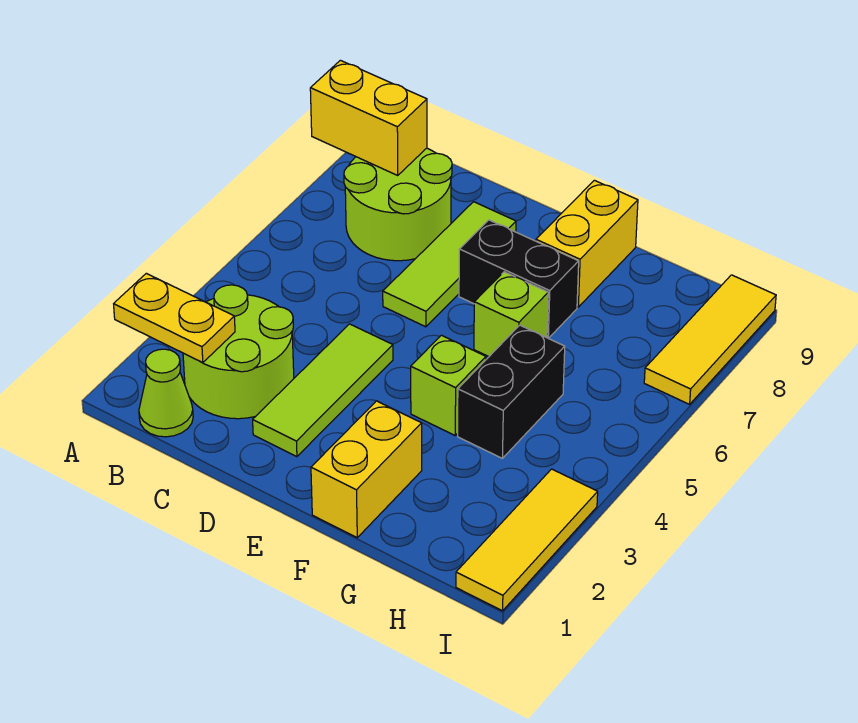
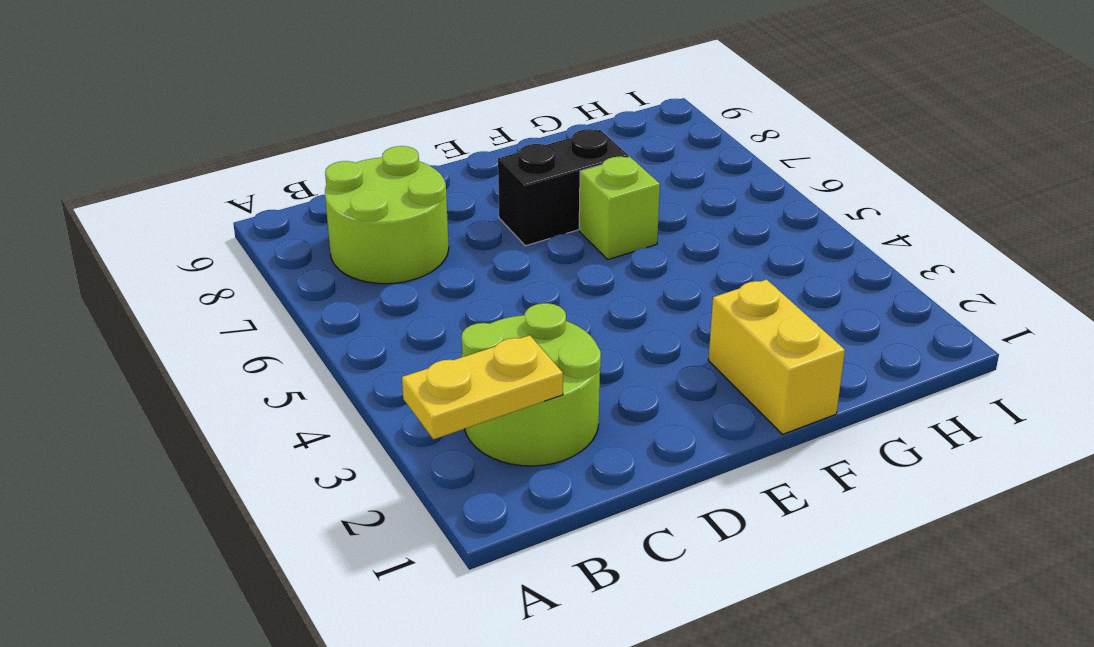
none -> lime cone B1 level 1
none -> lime tile D2:D4 level 1
none -> lime tile D6:D8 level 1

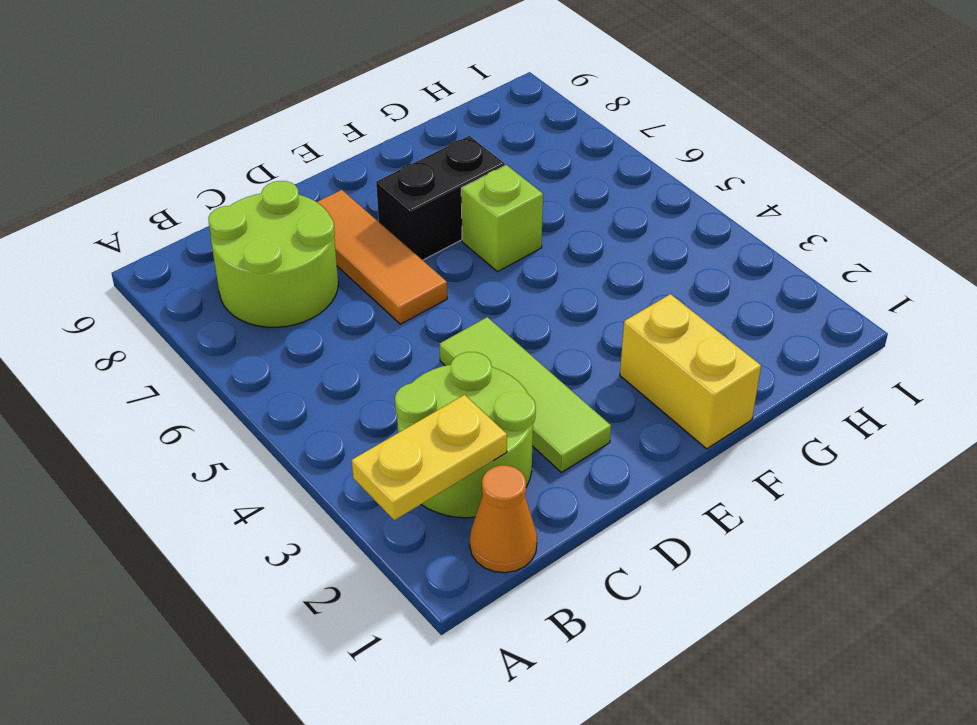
orange cone B1 level 1 -> lime cone B1 level 1
orange tile D6:D8 level 1 -> lime tile D6:D8 level 1
none -> lime brick F4 level 1
none -> yellow brick F8:F9 level 1
none -> black brick G4:G5 level 1

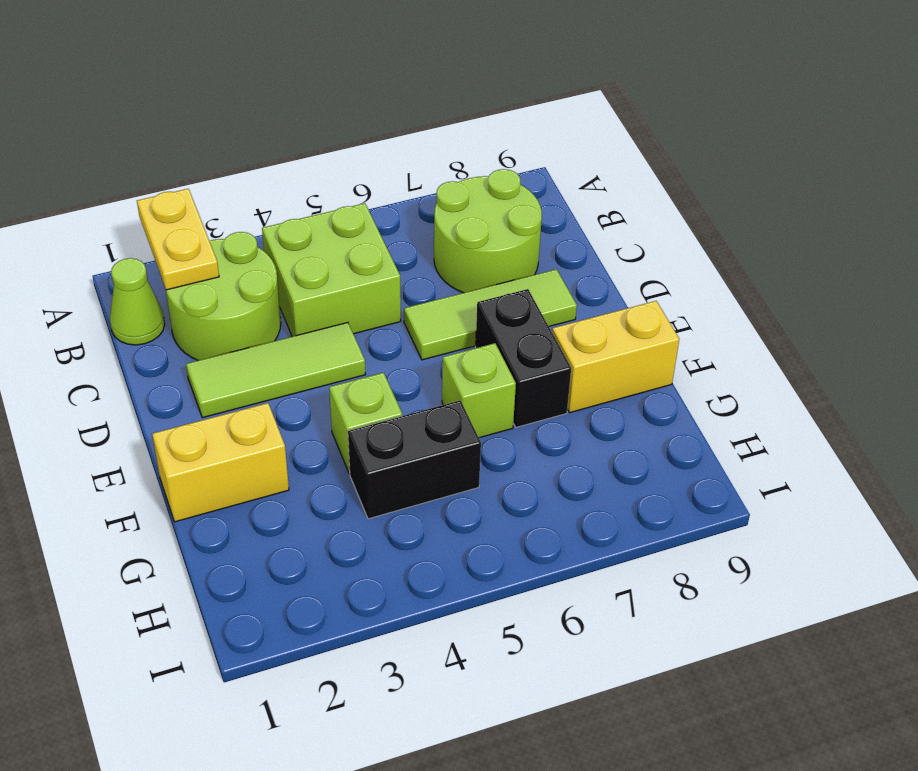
lime brick B4:C5 level 1 -> none
none -> yellow tile I1:I3 level 1
none -> yellow tile I7:I9 level 1
none -> yellow brick A8:B8 level 2

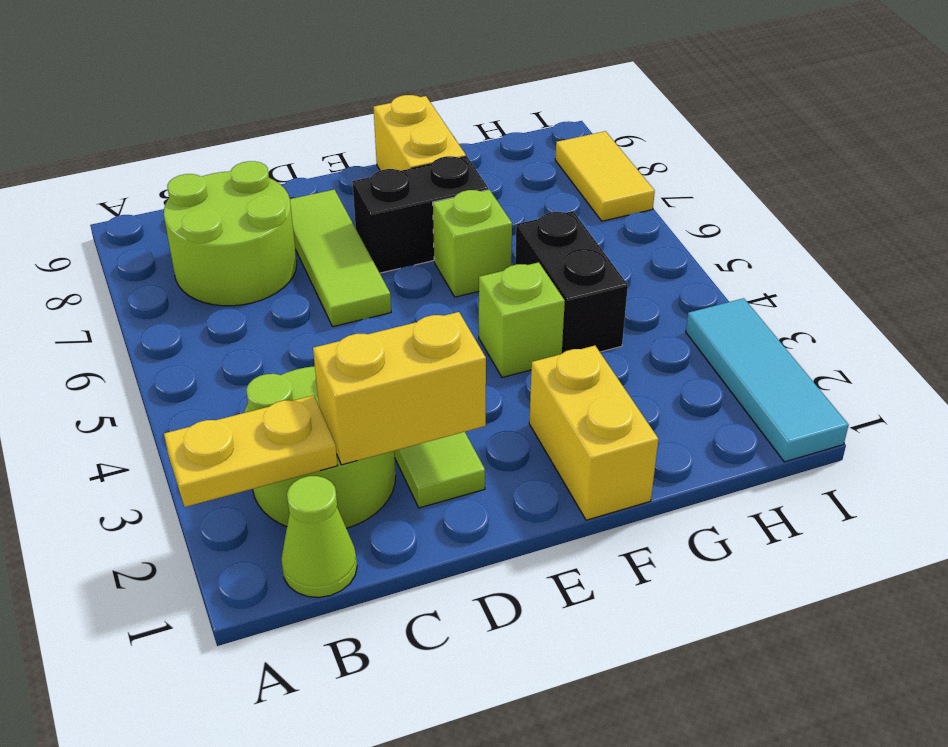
yellow brick C2:D2 level 2 -> yellow brick A8:B8 level 2
cyan tile I1:I3 level 1 -> yellow tile I1:I3 level 1
yellow tile I7:I8 level 1 -> yellow tile I7:I9 level 1

